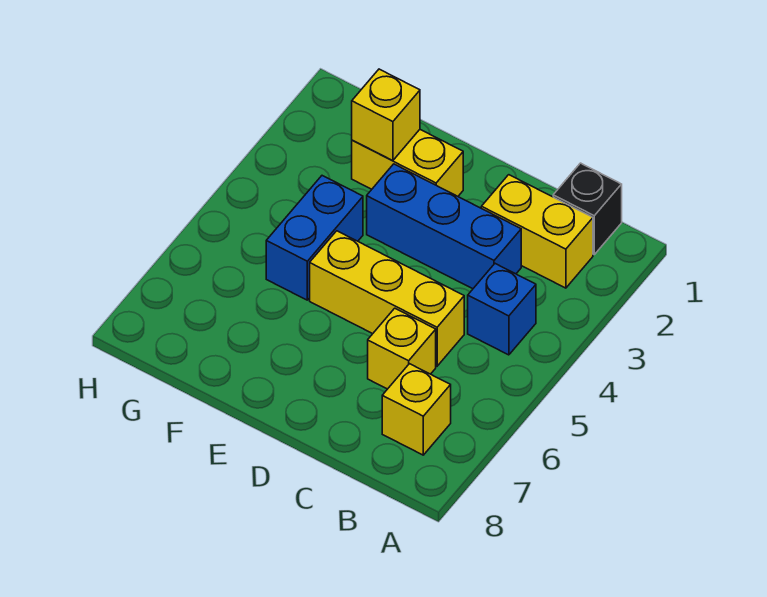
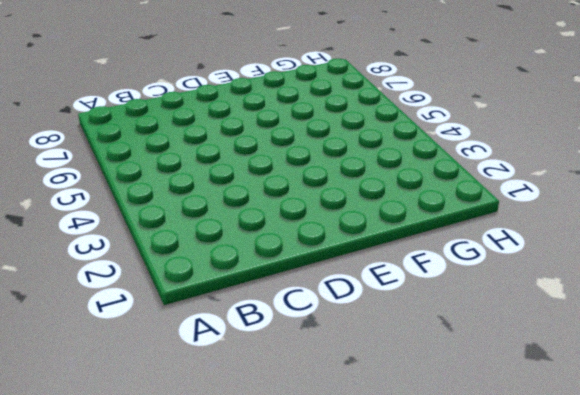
none -> black brick B1 level 1
none -> yellow brick B2:C2 level 1

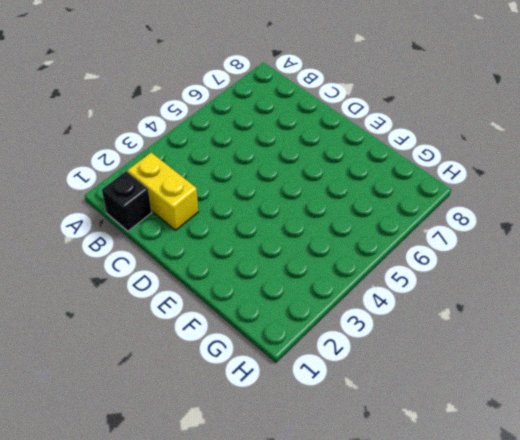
none -> blue brick B4 level 1
none -> yellow brick B7 level 1

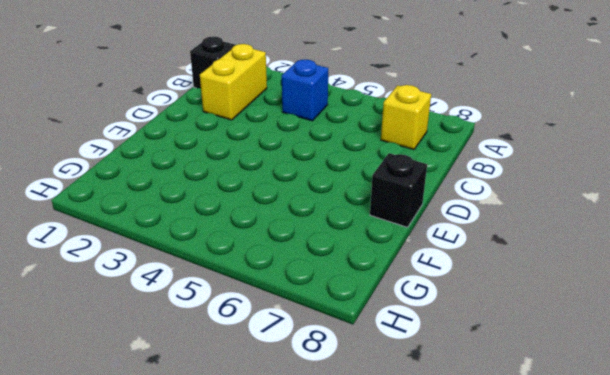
black brick E8 level 1 -> none
none -> blue brick C3:E3 level 1
none -> yellow brick C5:E5 level 1

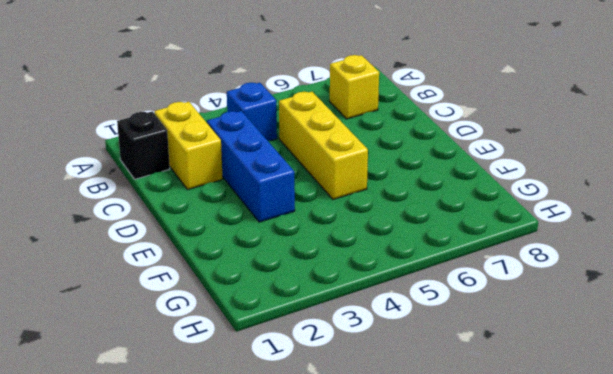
none -> yellow brick C6 level 1
none -> yellow brick E2:F2 level 1

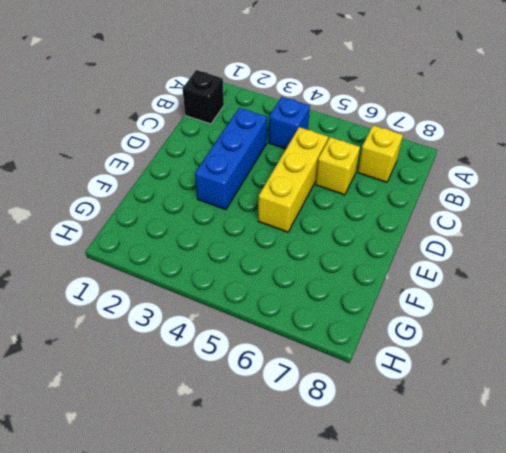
none -> yellow brick B2:C2 level 1
none -> yellow brick E2:F2 level 1

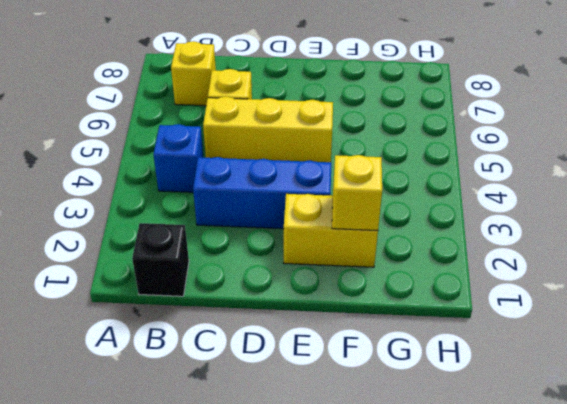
none -> yellow brick B2:C2 level 1
none -> blue brick F4:F5 level 1

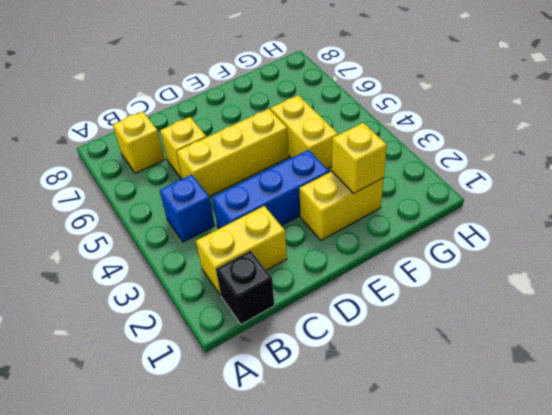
yellow brick F4:F5 level 1 -> blue brick F4:F5 level 1

